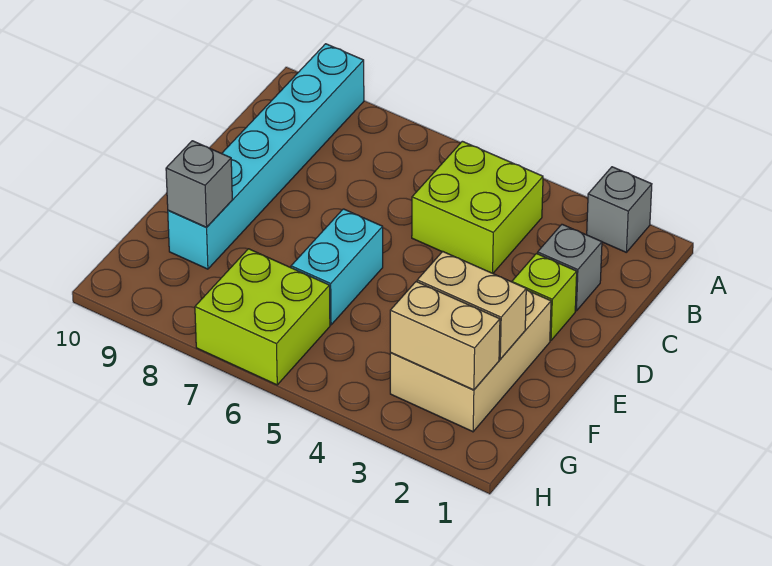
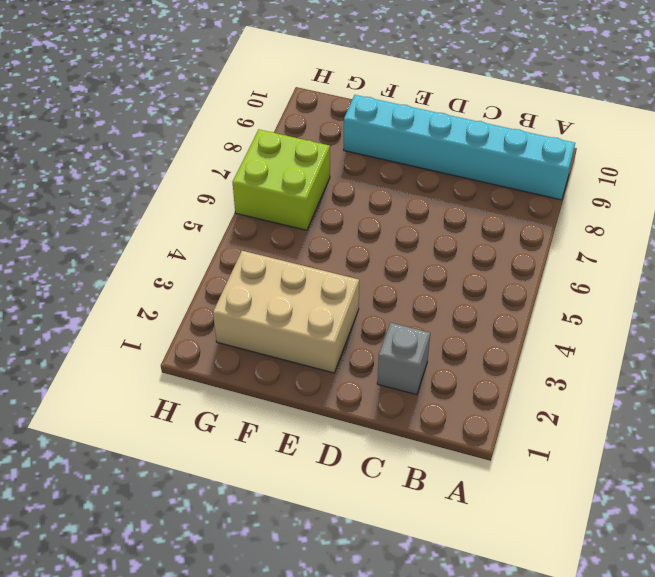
none -> grey brick A2 level 1
none -> lime brick B4:C5 level 1

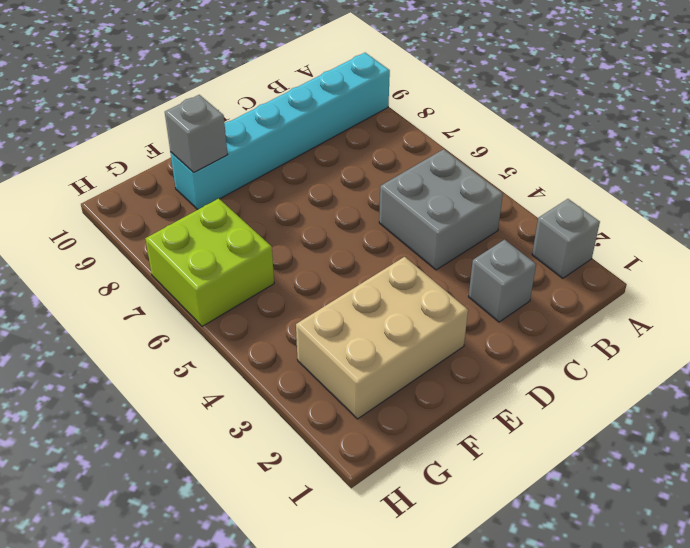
grey brick B4:C5 level 1 -> lime brick B4:C5 level 1
none -> lime brick D2 level 1
none -> cyan brick E6:F6 level 1

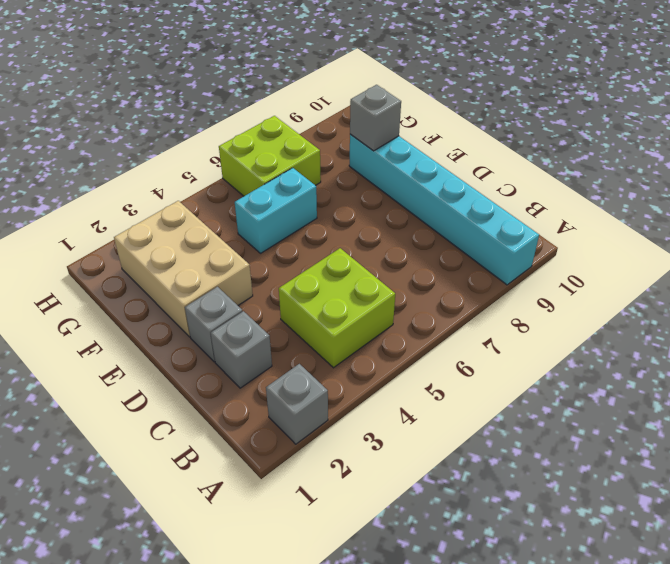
grey brick D2 level 1 -> lime brick D2 level 1
cyan brick F5:F6 level 1 -> cyan brick E6:F6 level 1
none -> tan brick F2:F3 level 2
none -> tan brick G2:G3 level 2

